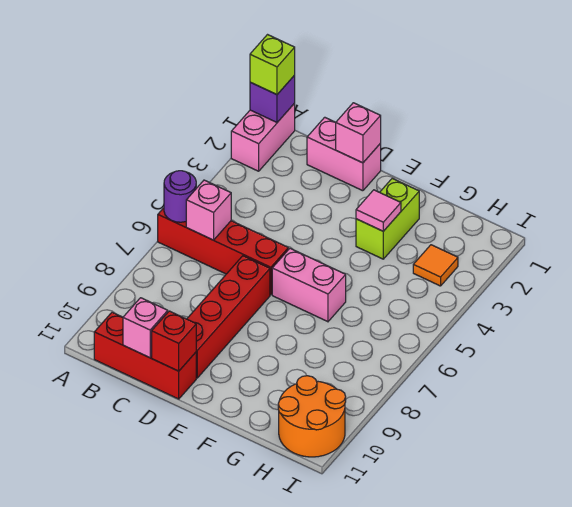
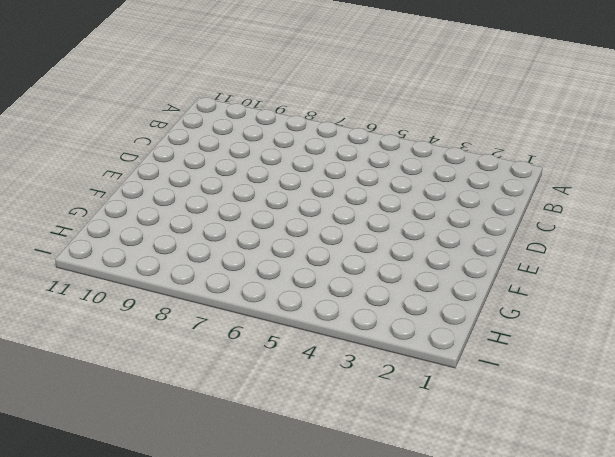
none -> pink brick A1:A2 level 1
none -> red brick A6:D6 level 1
none -> red brick B11:D11 level 1

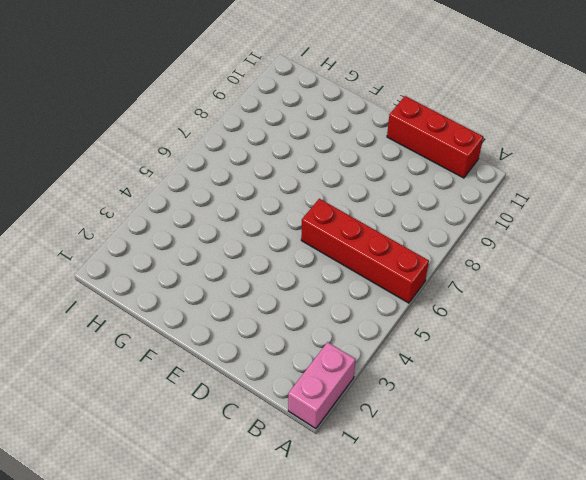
none -> pink brick C1:D1 level 1
none -> red brick D7:D10 level 1
none -> pink brick E6:F6 level 1

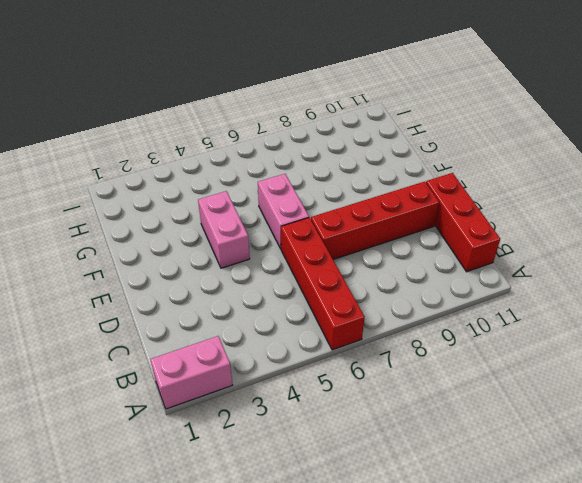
pink brick E4:F4 level 1 -> pink brick C1:D1 level 1
none -> lime brick F2:F3 level 1
none -> orange tile H3 level 1
none -> orange round brick H10:I11 level 1

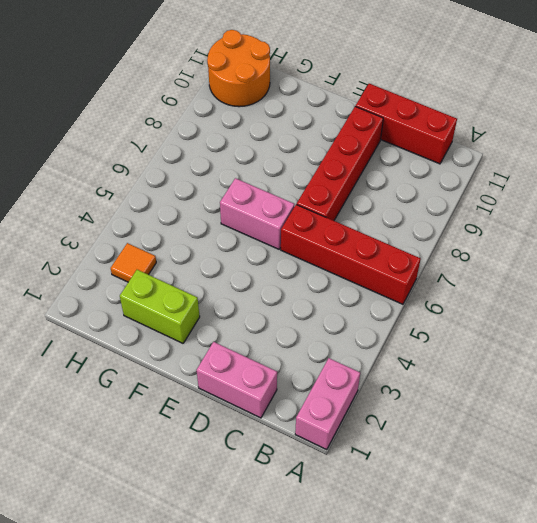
lime brick F2:G2 level 1 -> lime brick F2:F3 level 1
none -> purple brick A1 level 2
none -> purple round brick A6 level 2
none -> pink brick B6 level 2

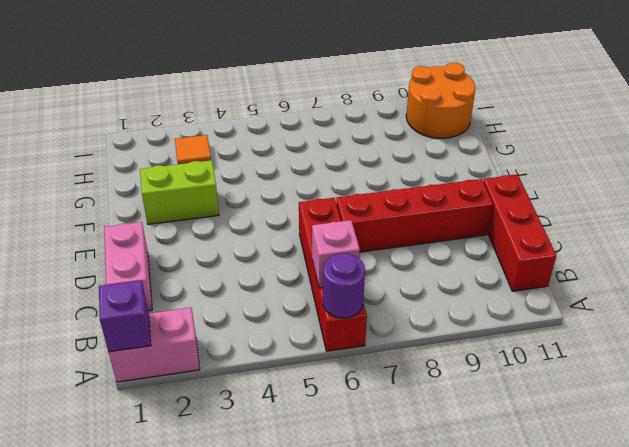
none -> pink brick E6:F6 level 1
none -> pink brick C11 level 2
none -> pink brick D1 level 2

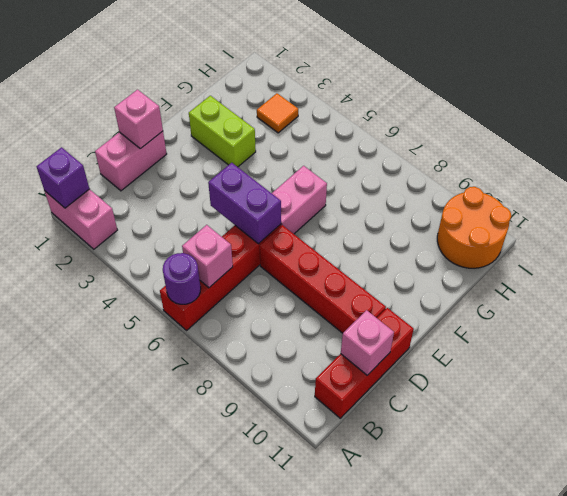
purple brick D5:D6 level 2 -> none
none -> red brick D11 level 2
none -> pink tile F3 level 2
none -> lime brick A1 level 3

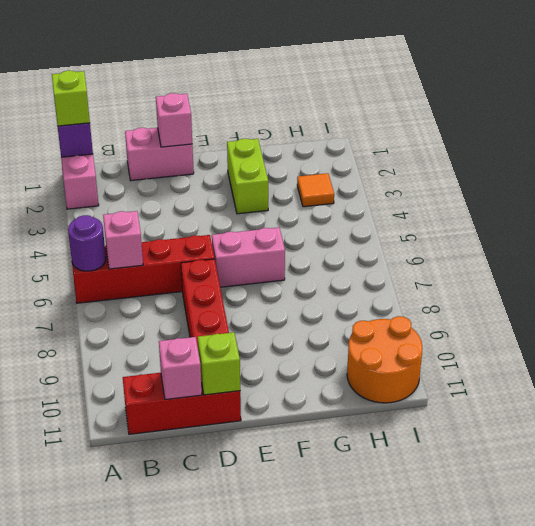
lime brick D11 level 2 -> red brick D11 level 2
none -> pink tile F3 level 2

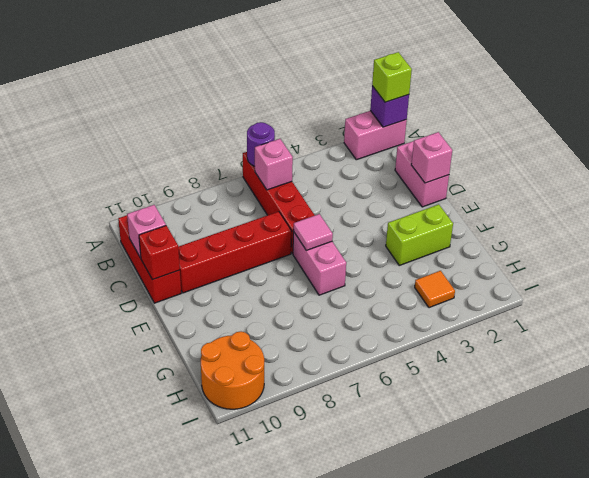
pink tile E6 level 2 -> pink tile F3 level 2

